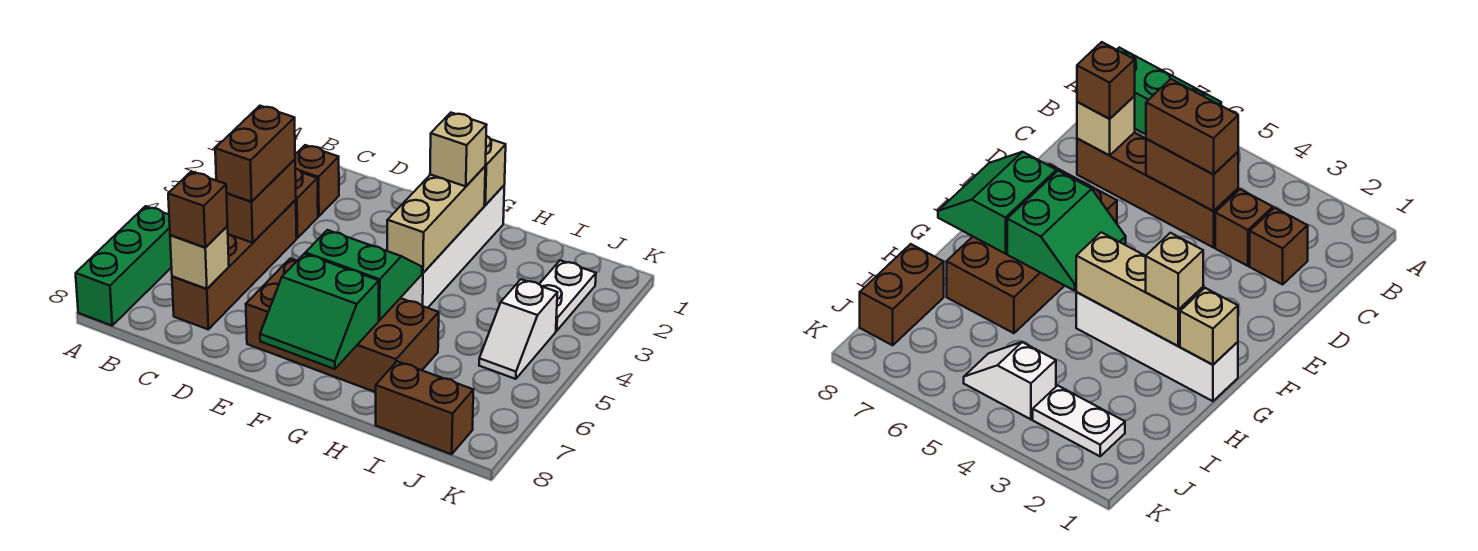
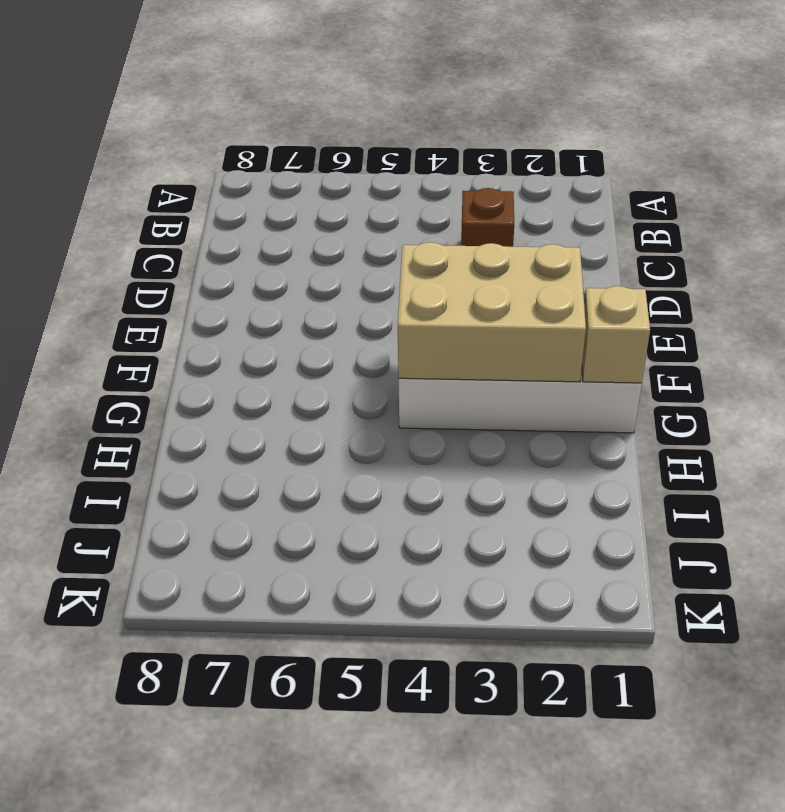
tan brick F2:G4 level 2 -> tan brick G2:G4 level 2
none -> green brick A6:A8 level 1
none -> brown brick C2 level 1
none -> brown brick C4:C7 level 1

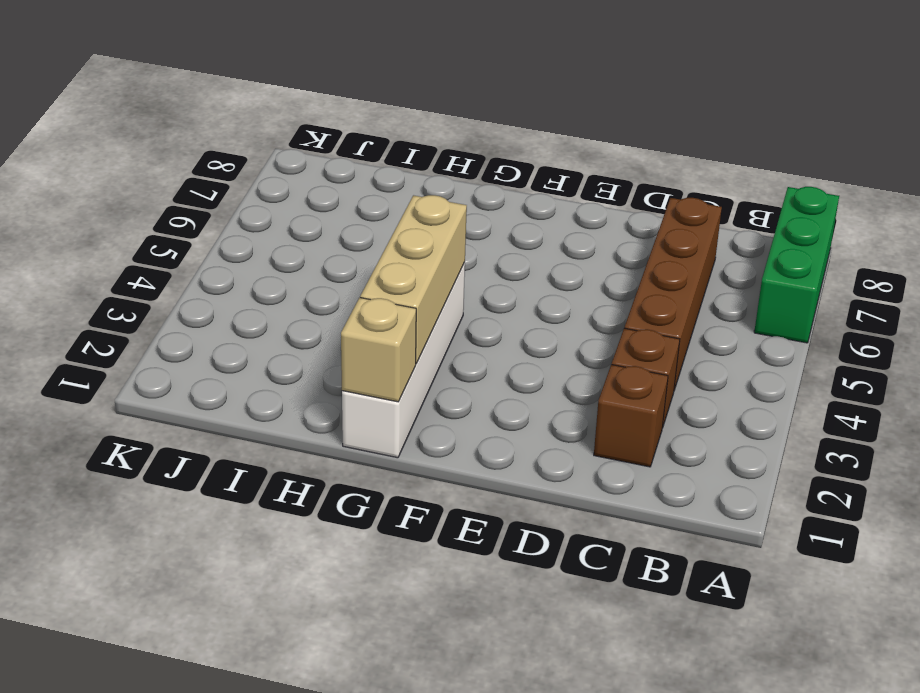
none -> brown brick E6:H7 level 1
none -> brown brick I8:J8 level 1
none -> white plate J2:J3 level 1

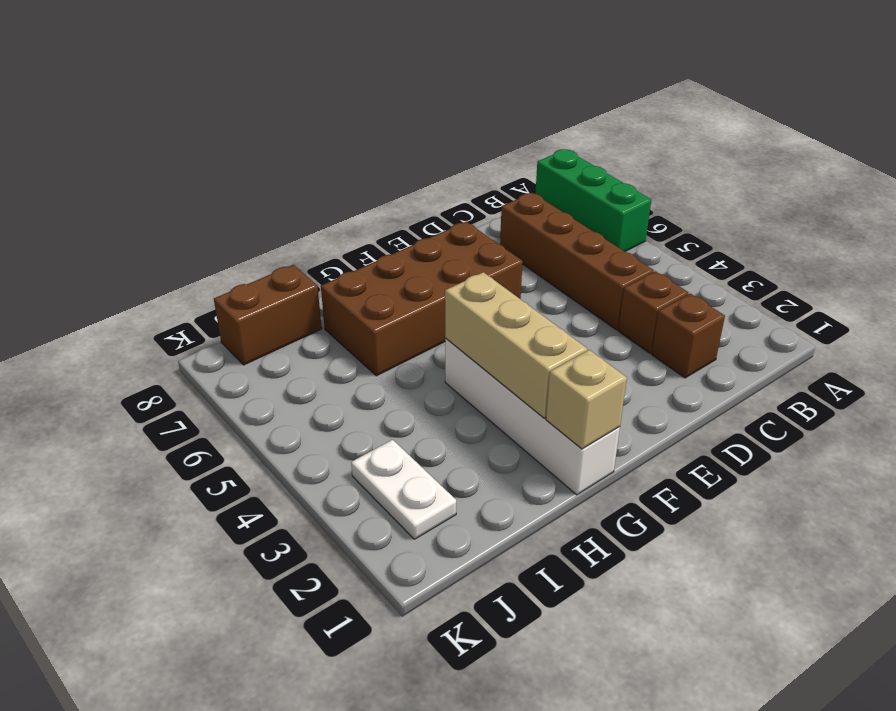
none -> white slope J4:J5 level 1 top 4
none -> brown brick C4:C5 level 2
none -> tan brick C7 level 2

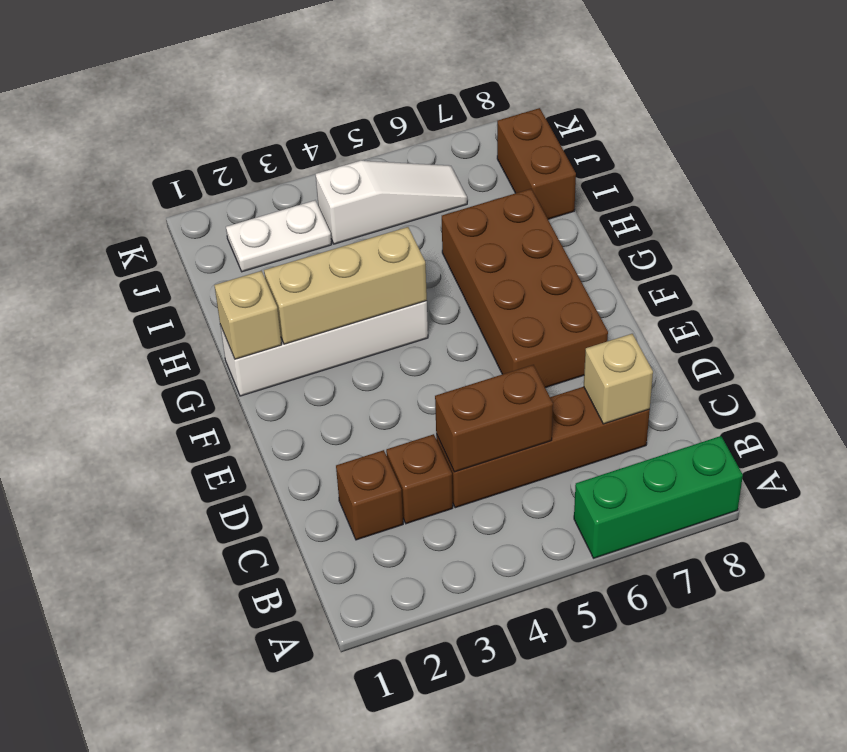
white slope J4:J6 level 1 top 4 -> white slope J4:J5 level 1 top 4
none -> green slope F5:G6 level 2 top 6
none -> green slope F7:G8 level 2 top 7
none -> brown brick C4:C5 level 3

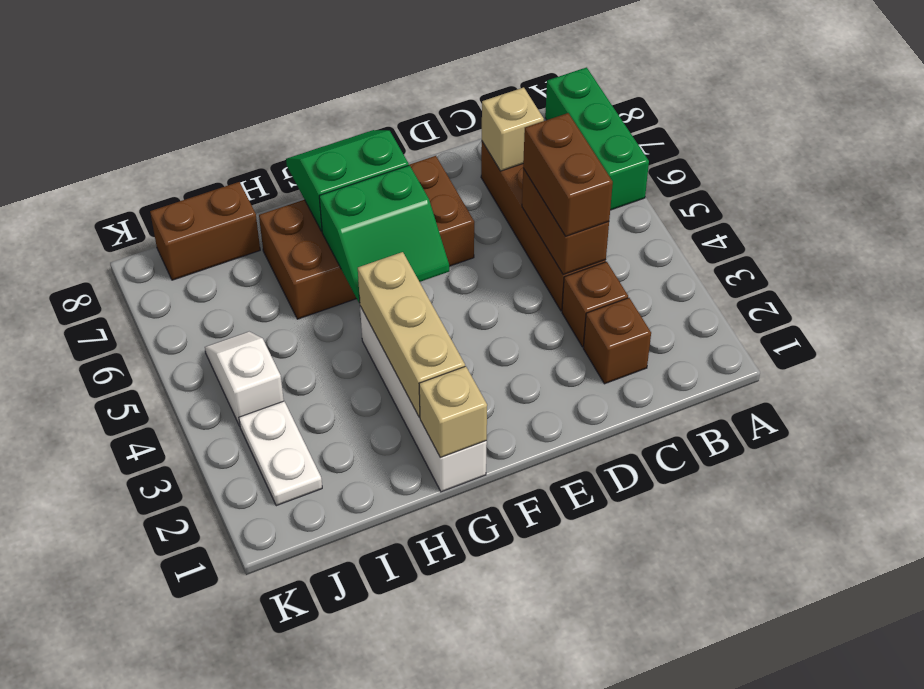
none -> brown brick C7 level 3
none -> tan brick G2 level 3

